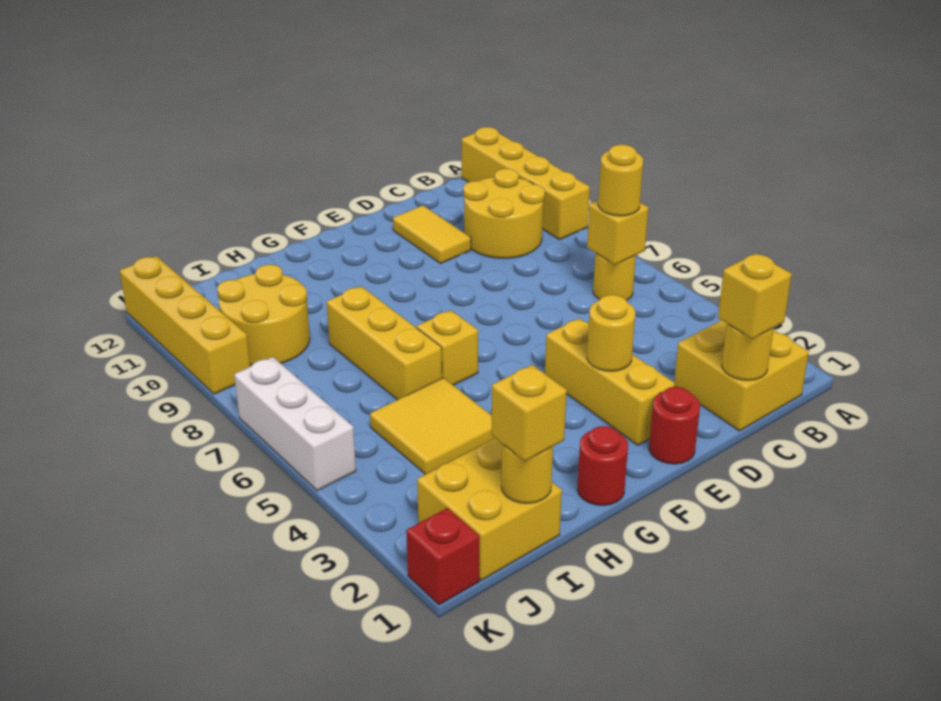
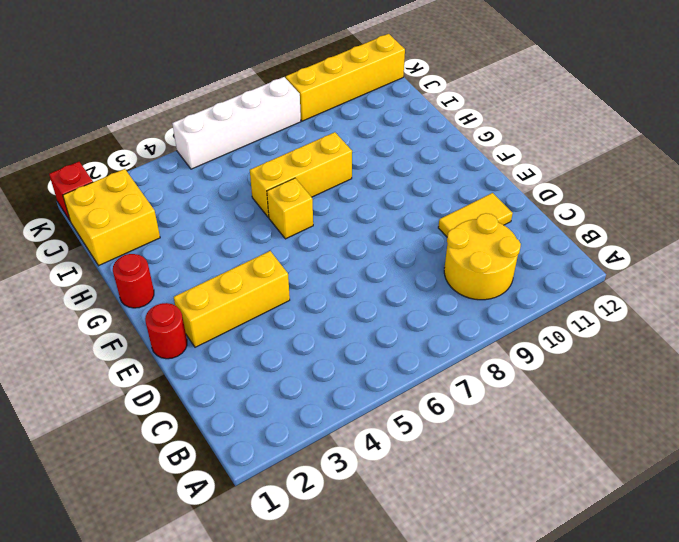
white brick K5:K8 level 1 -> white brick K5:K7 level 1
none -> yellow brick A9:A12 level 1
none -> yellow brick B1:C2 level 1
none -> yellow round brick B6 level 1

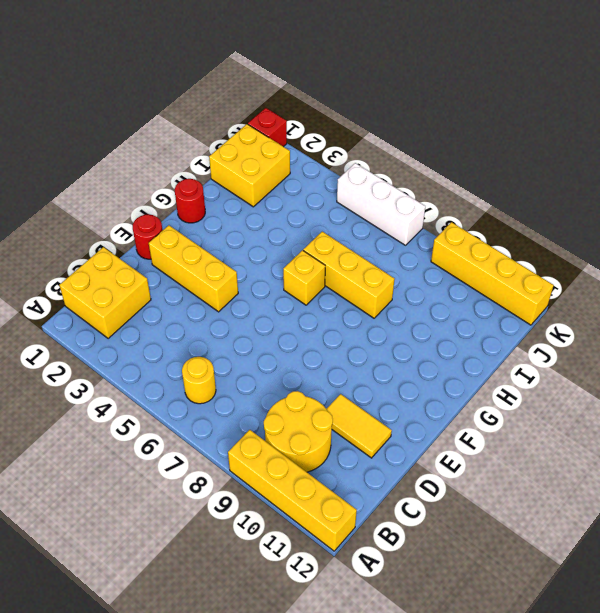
none -> yellow tile H4:I5 level 1
none -> yellow round brick I9:J10 level 1
none -> yellow brick B6 level 2

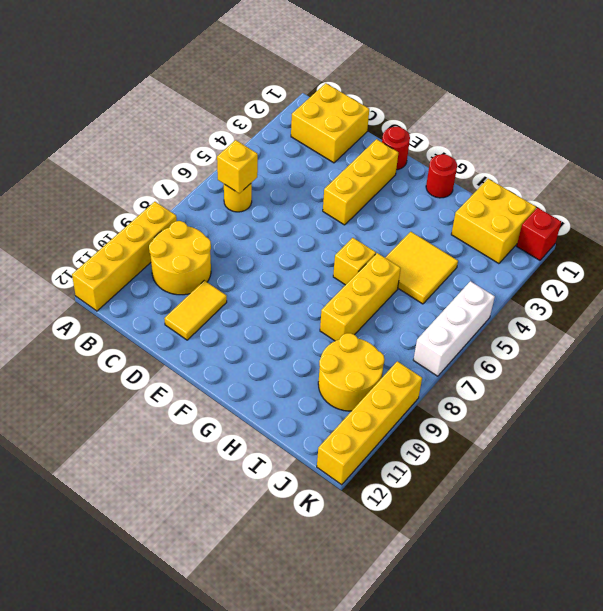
none -> yellow round brick C1 level 2
none -> yellow round brick E3 level 2
none -> yellow round brick I1 level 2

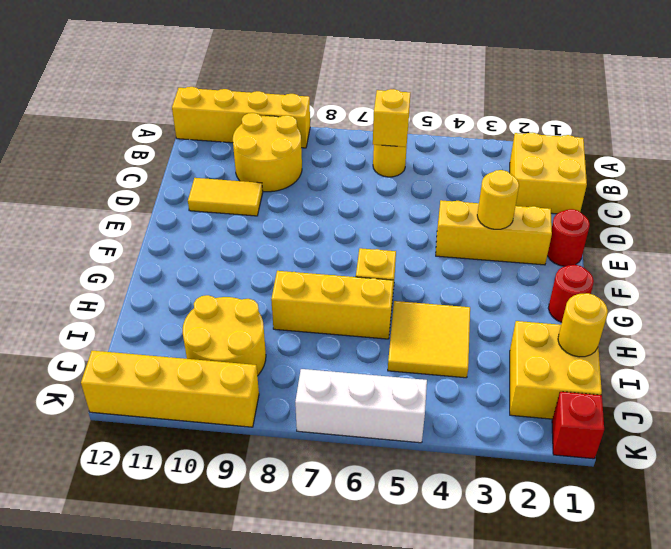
none -> yellow round brick C1 level 2
none -> yellow round brick B6 level 3
none -> yellow brick C1 level 3

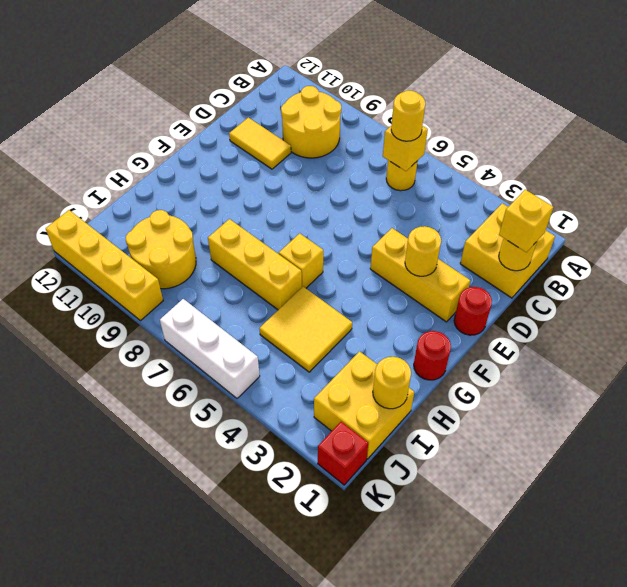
none -> yellow brick A9:A12 level 1
none -> yellow brick I1 level 3

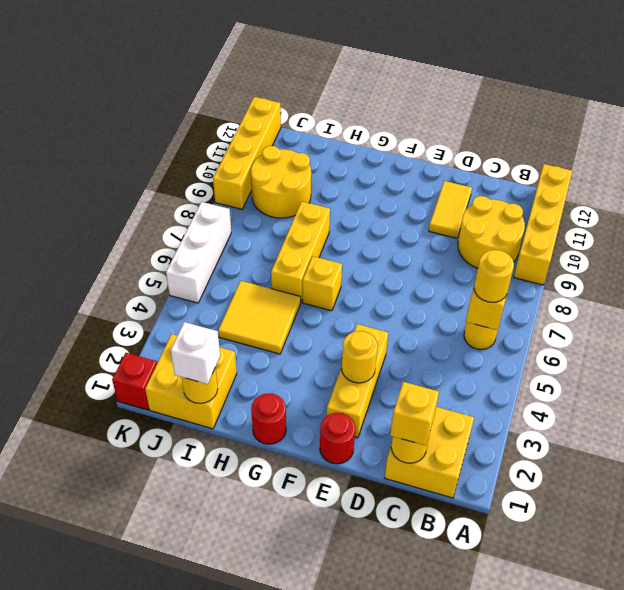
white brick I1 level 3 -> yellow brick I1 level 3

